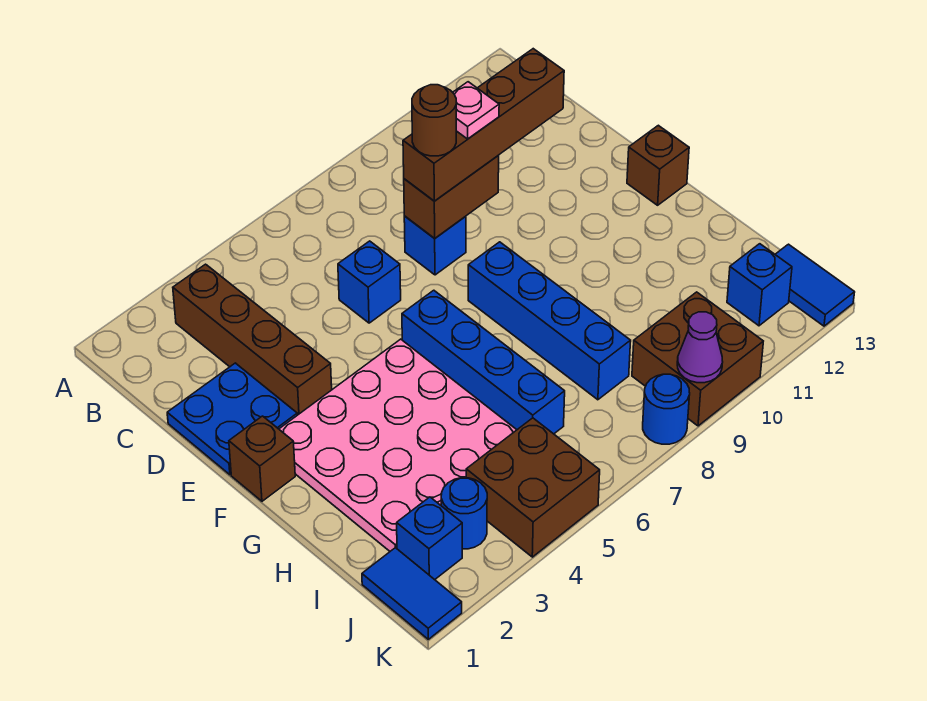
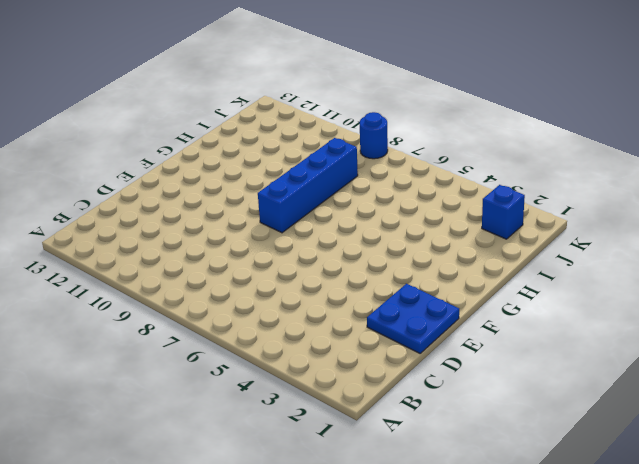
none -> brown brick B3:E3 level 1
none -> blue brick D6 level 1
none -> blue brick D8 level 1

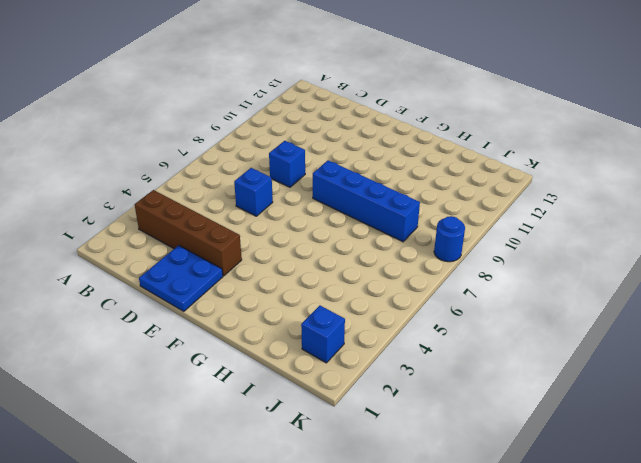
none -> brown brick F1 level 1
none -> pink plate F2:I5 level 1
none -> blue brick F6:I6 level 1

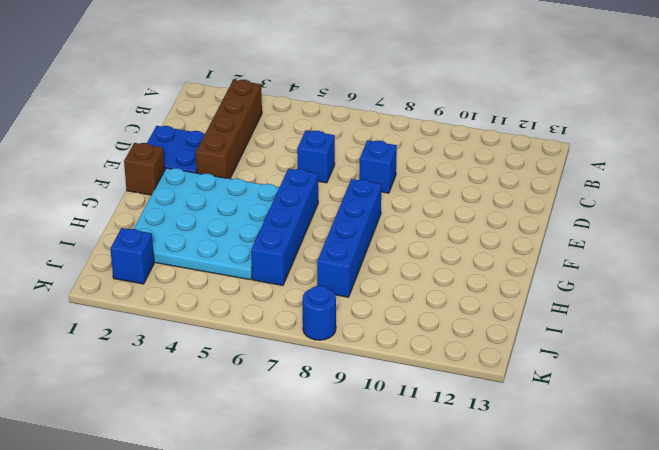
cyan plate F2:I5 level 1 -> pink plate F2:I5 level 1
none -> brown brick F13 level 1
none -> blue tile J1:K1 level 1
none -> blue round brick J3 level 1

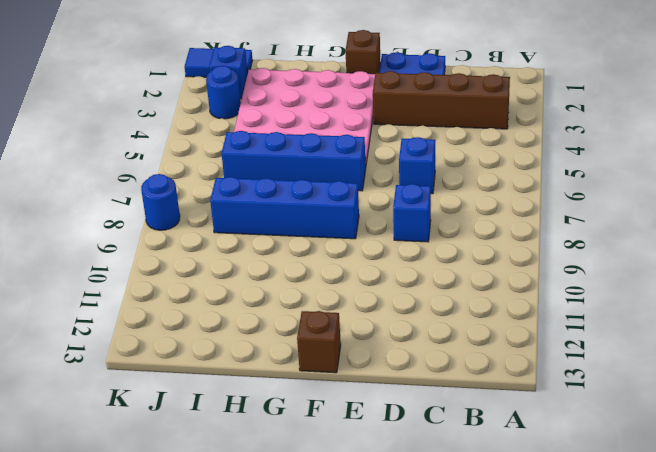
none -> brown brick J4:K5 level 1
none -> brown brick J9:K10 level 1
none -> blue brick J12 level 1

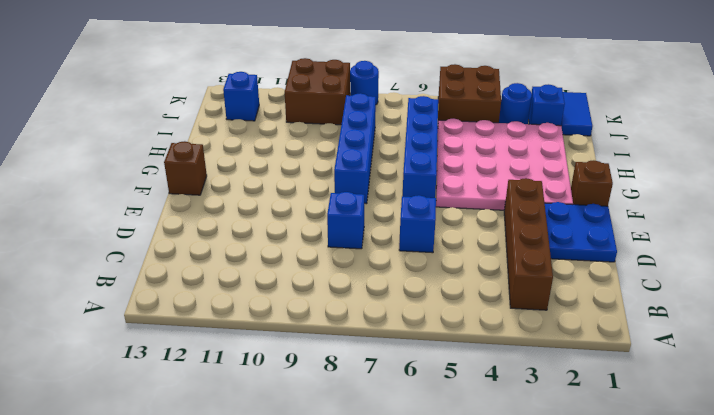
none -> blue tile J13:K13 level 1
none -> brown brick D8:D9 level 2
none -> purple cone K9 level 2

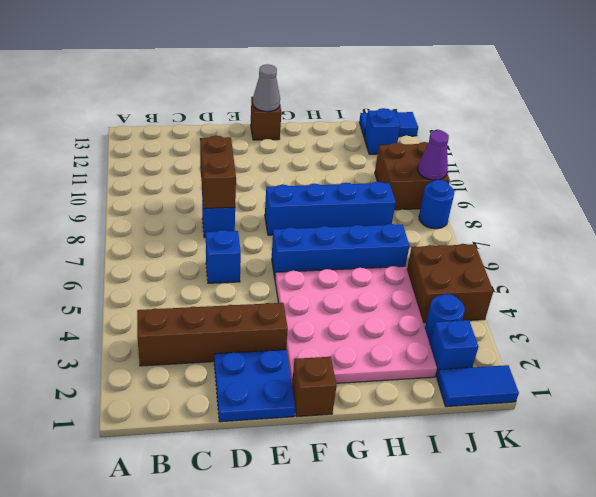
grey cone F13 level 2 -> none
none -> brown brick D8:D11 level 3
none -> brown round brick D8 level 4
none -> pink plate D9 level 4

